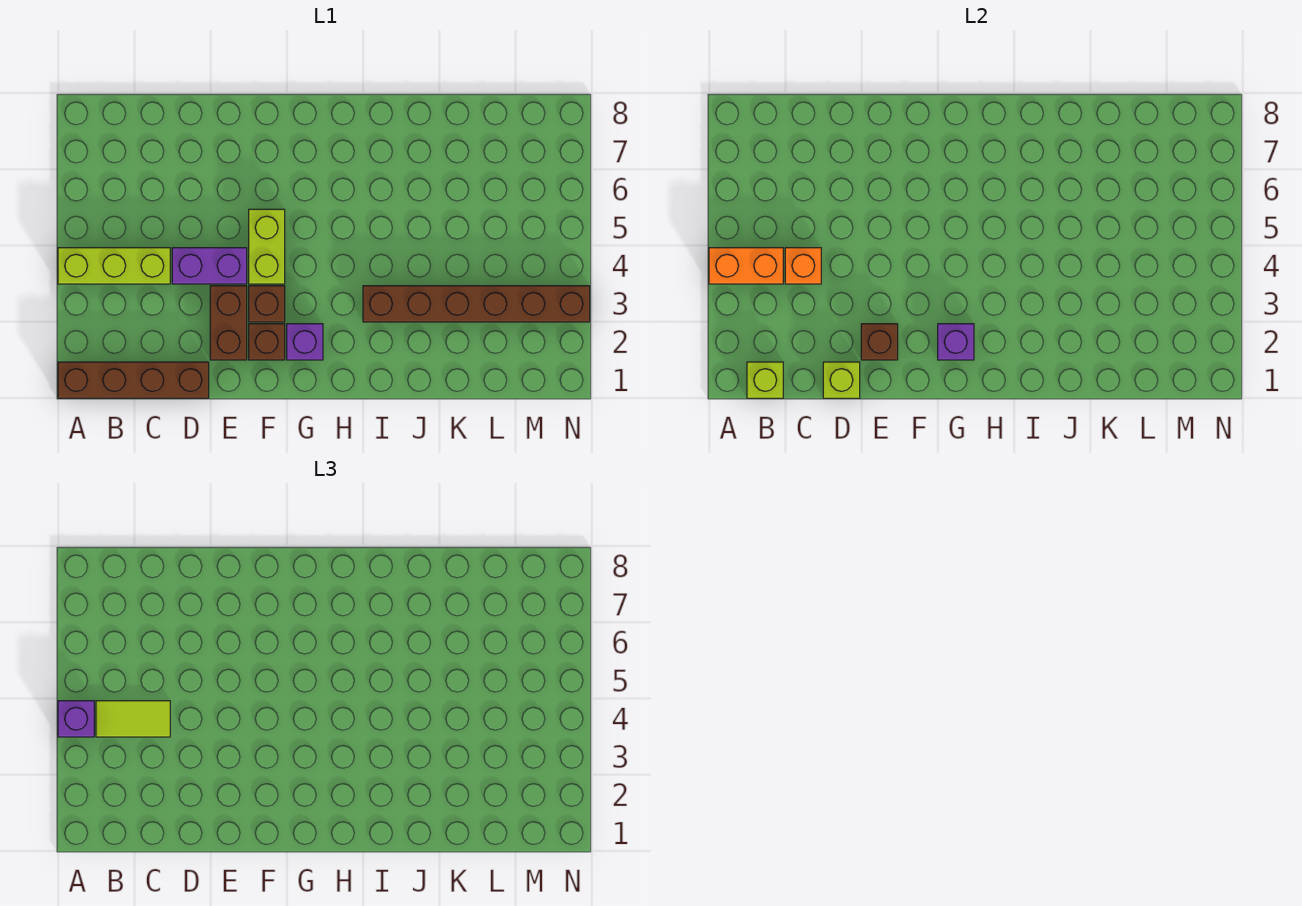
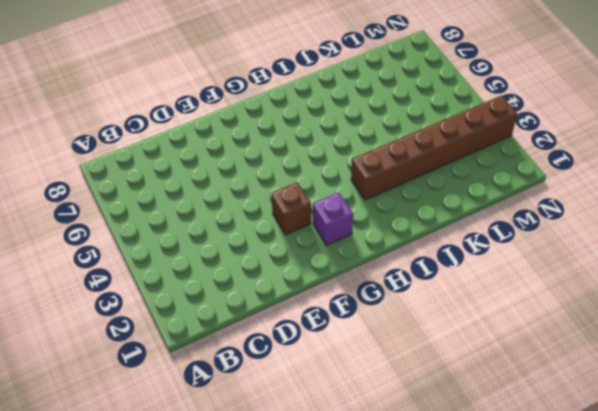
none -> brown brick A1:D1 level 1
none -> lime brick A4:C4 level 1
none -> purple brick D4:E4 level 1

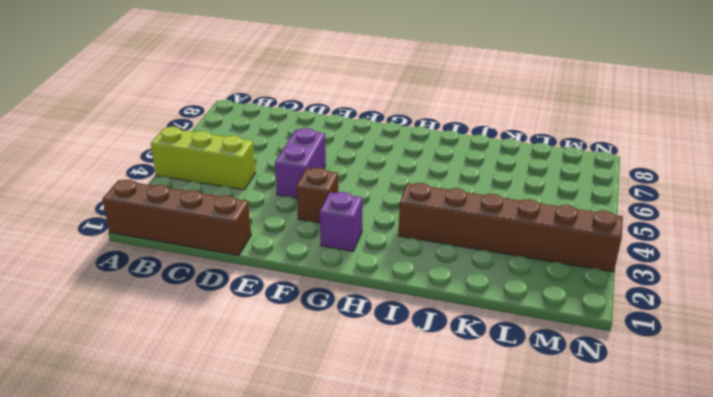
purple brick E4:E5 level 1 -> purple brick D4:E4 level 1
none -> brown brick E2:E3 level 1
none -> brown brick F2 level 1
none -> lime brick F4:F5 level 1

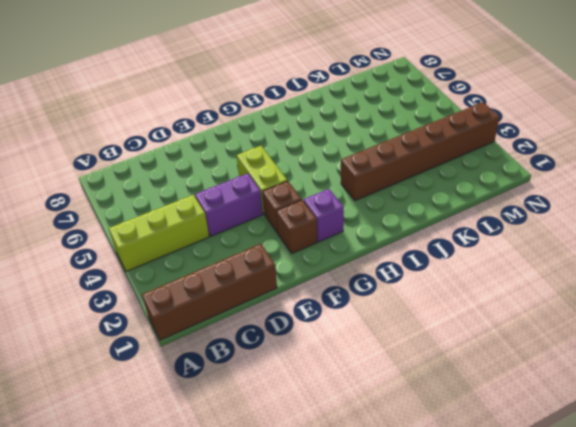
none -> brown brick E2:E3 level 1
none -> orange brick A4:B4 level 2
none -> lime brick B1 level 2

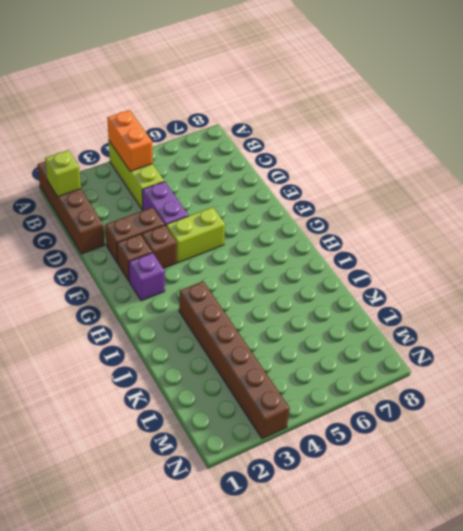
none -> orange brick C4 level 2
none -> lime brick D1 level 2
none -> brown brick E2 level 2

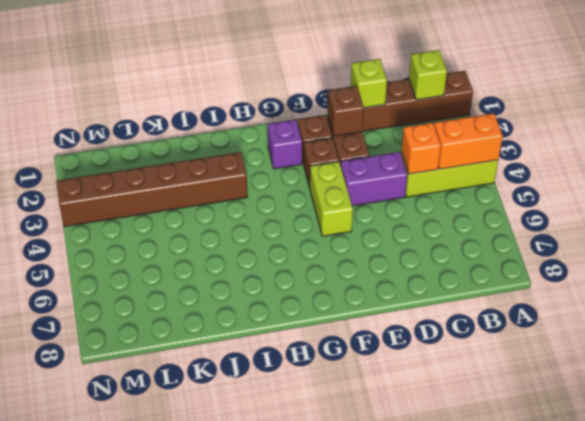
none -> purple brick G2 level 2
none -> purple brick A4 level 3
none -> lime tile B4:C4 level 3

